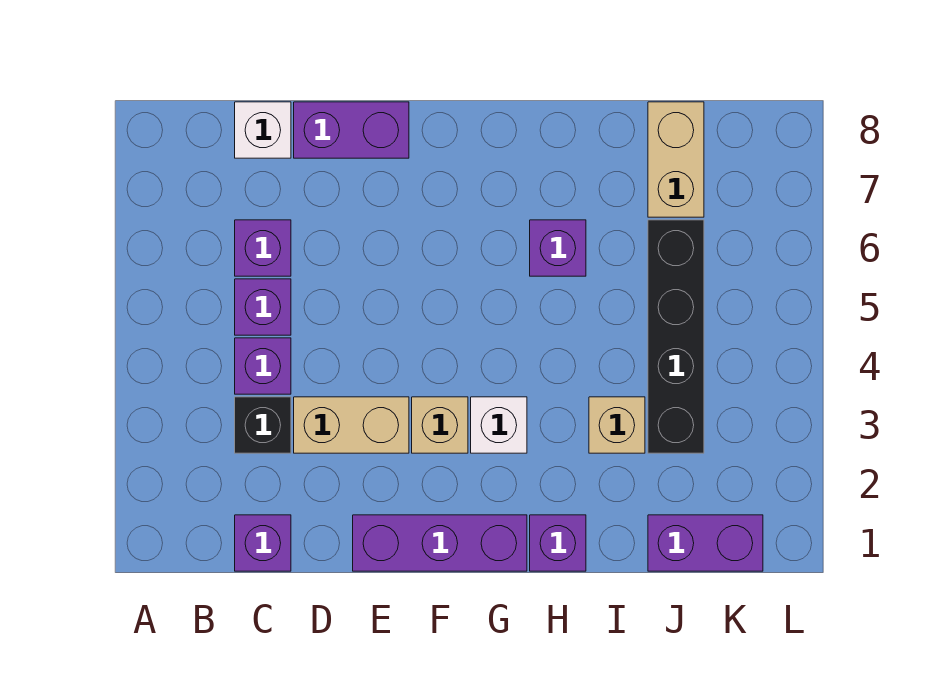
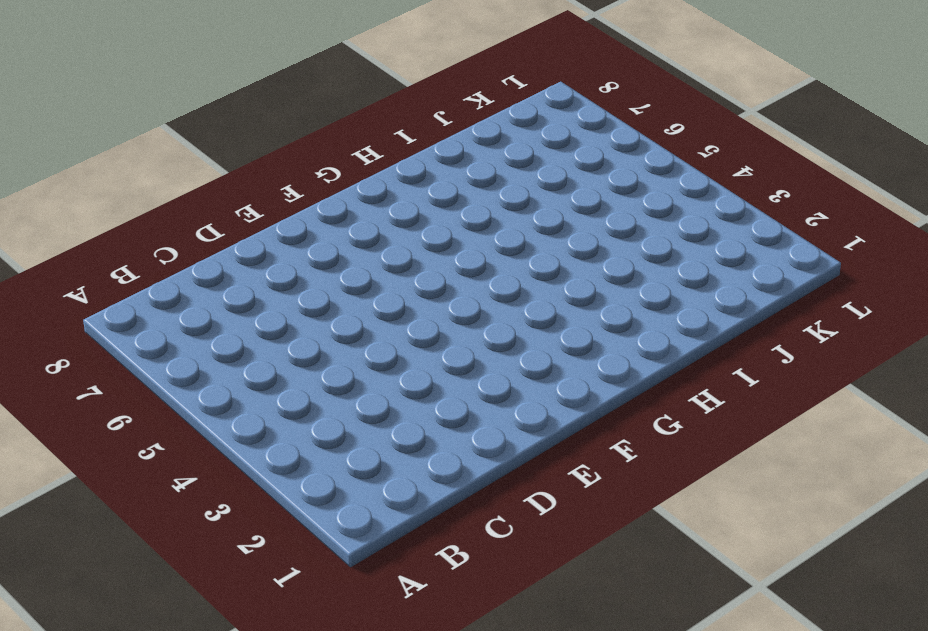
none -> purple brick C1 level 1
none -> black brick C3 level 1
none -> purple brick C4 level 1

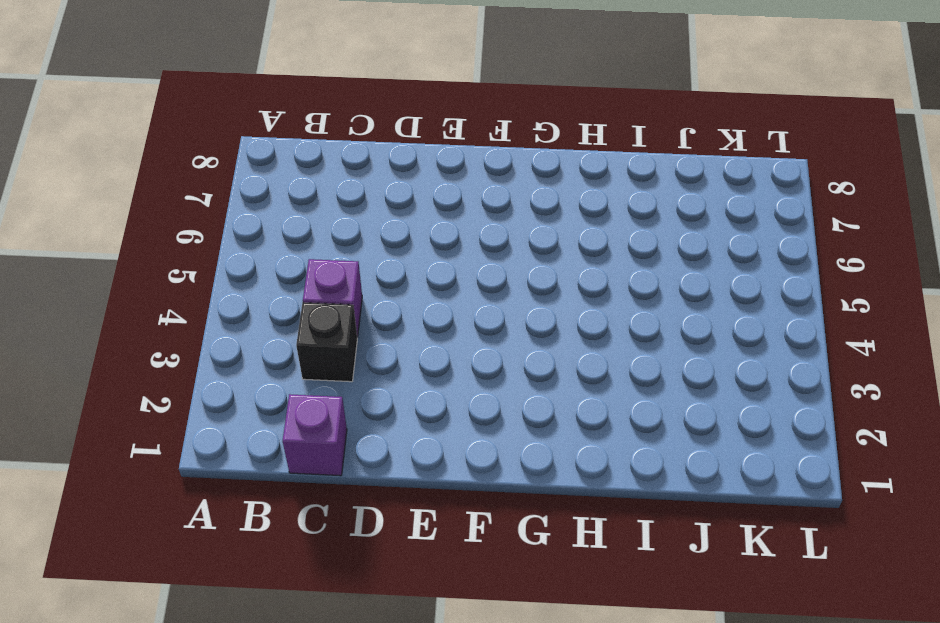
none -> purple brick C5 level 1
none -> purple brick C6 level 1
none -> white brick C8 level 1

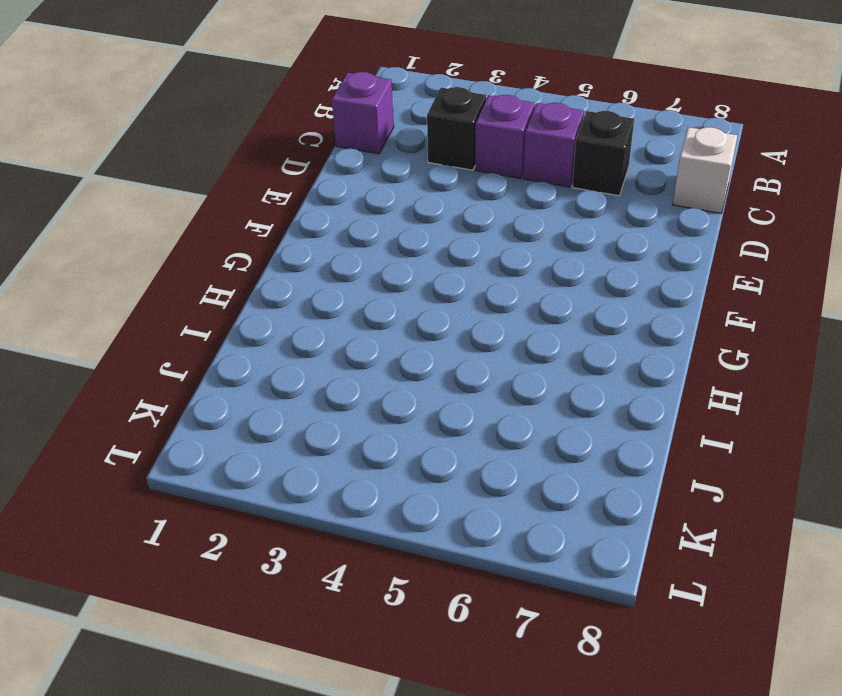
black brick C6 level 1 -> purple brick C6 level 1
none -> tan brick D3:E3 level 1
none -> purple brick D8:E8 level 1
none -> purple brick E1:G1 level 1

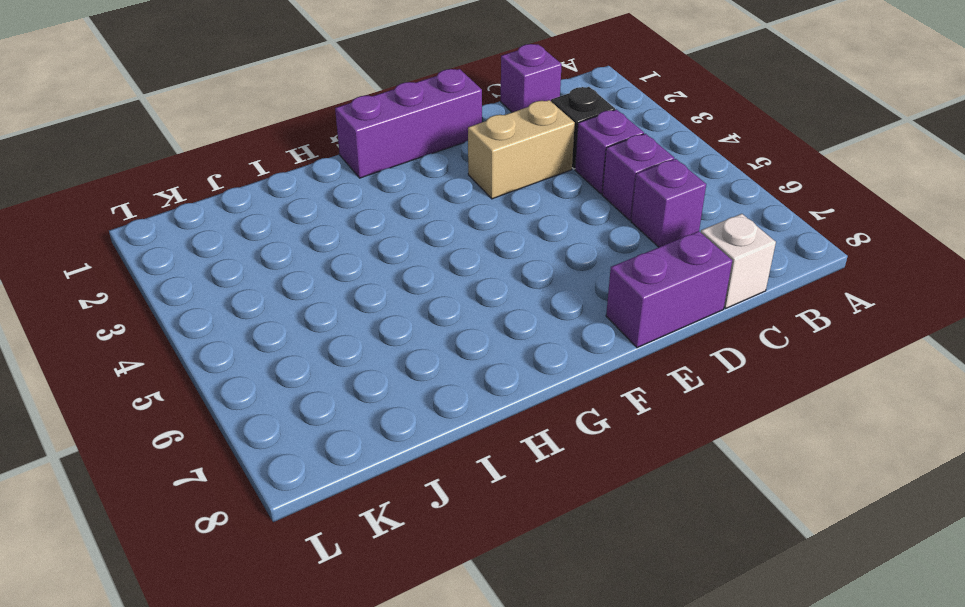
none -> tan brick F3 level 1
none -> white brick G3 level 1
none -> purple brick H1 level 1

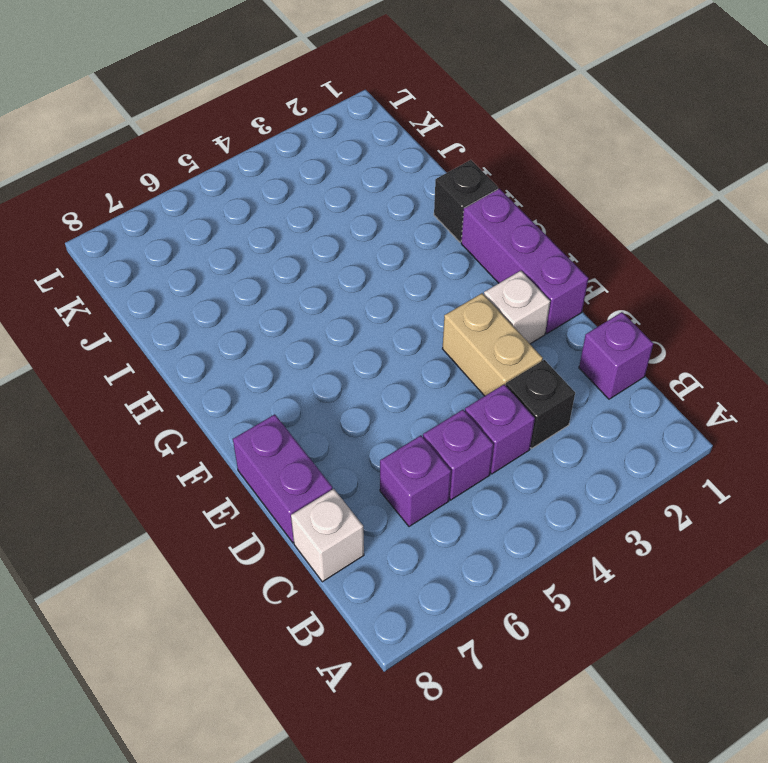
white brick E2 level 1 -> white brick G3 level 1
black brick H1 level 1 -> purple brick H1 level 1
none -> tan brick F3 level 1
none -> purple brick H6 level 1
none -> tan brick I3 level 1

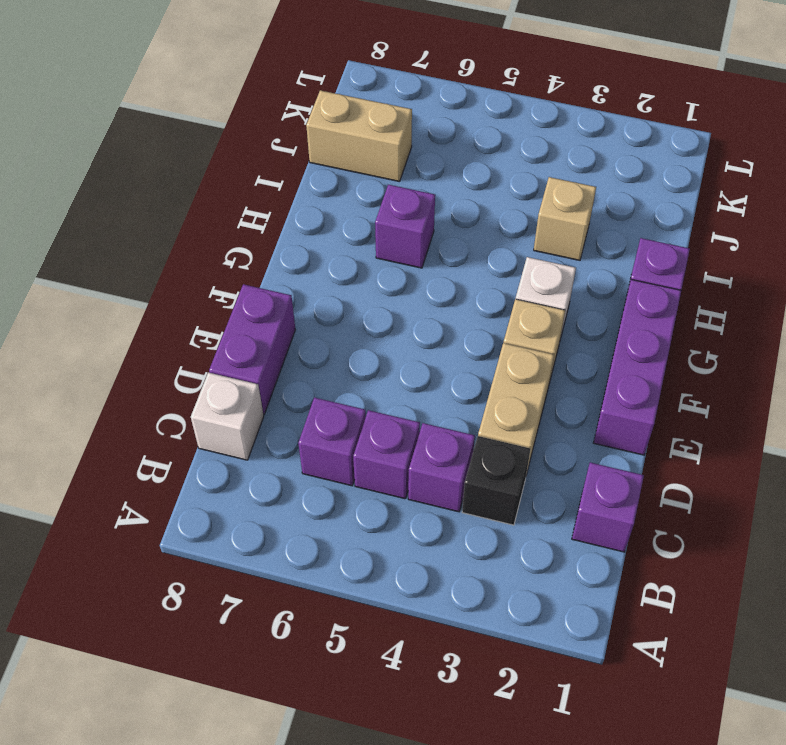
none -> purple brick J1:K1 level 1
none -> black brick J3:J6 level 1

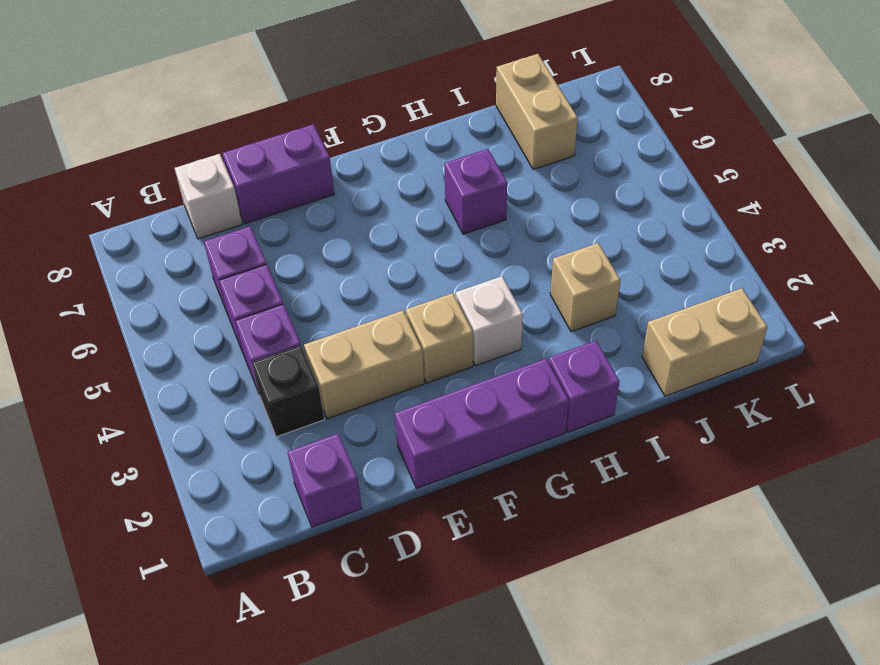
tan brick J1:K1 level 1 -> purple brick J1:K1 level 1
none -> black brick J3:J6 level 1

